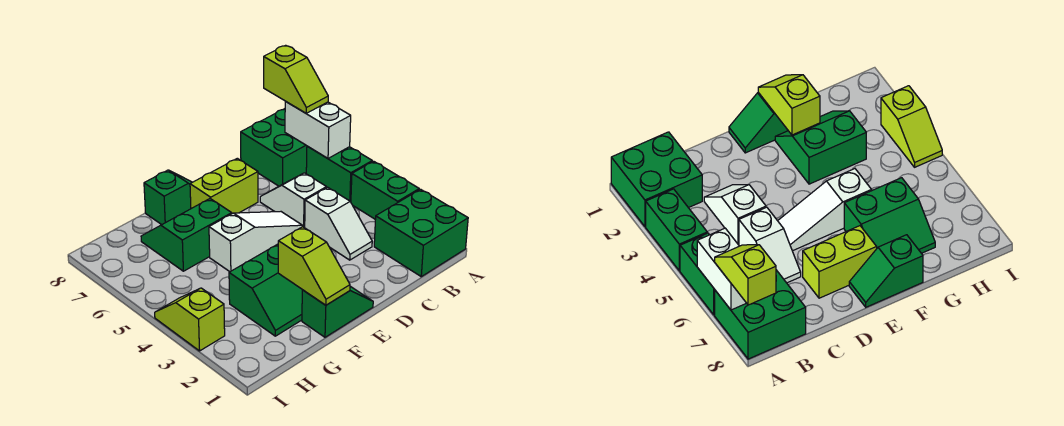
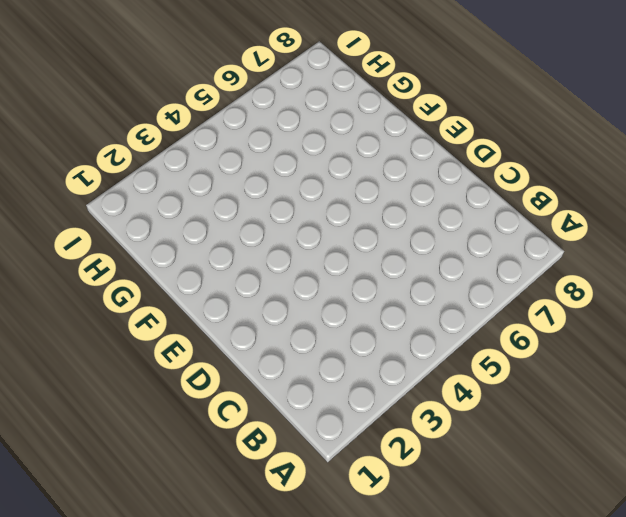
none -> green brick A1:B2 level 1
none -> green brick A3:A4 level 1
none -> green brick A5:A6 level 1

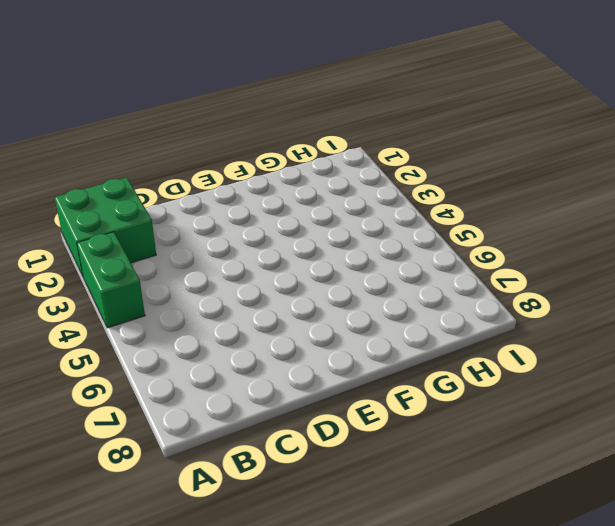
none -> green brick A5:A6 level 1
none -> green brick A7:B8 level 1
none -> white slope C3:C4 level 1 top 4

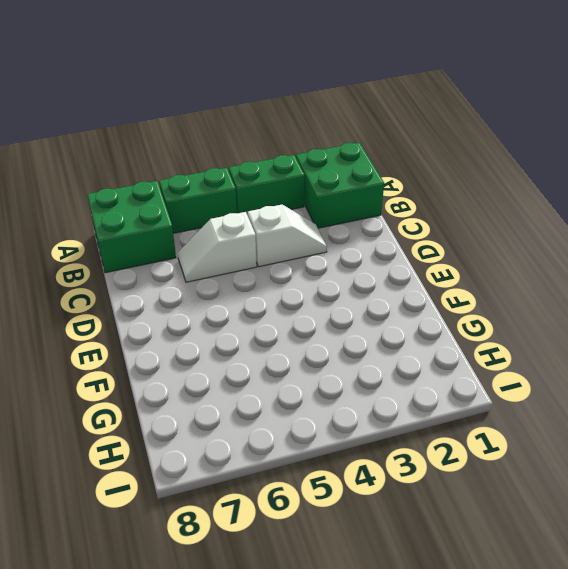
none -> white slope D5:F5 level 1 top F
none -> lime brick D7:E7 level 1
none -> green slope E1:F1 level 1 top F

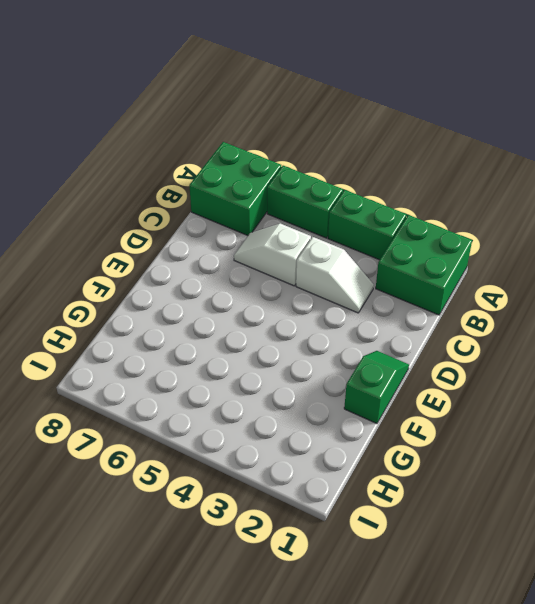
none -> white slope D5:F5 level 1 top F
none -> lime brick D7:E7 level 1
none -> green slope E8:F8 level 1 top F

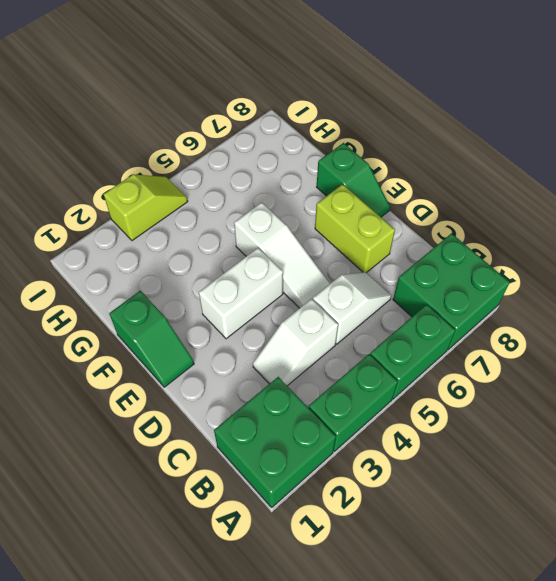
white brick E3:E4 level 1 -> white brick A6:A7 level 2
none -> green slope F2:G3 level 1 top 3
none -> green slope F6:G7 level 1 top 6
none -> lime slope F1:F2 level 2 top 2

